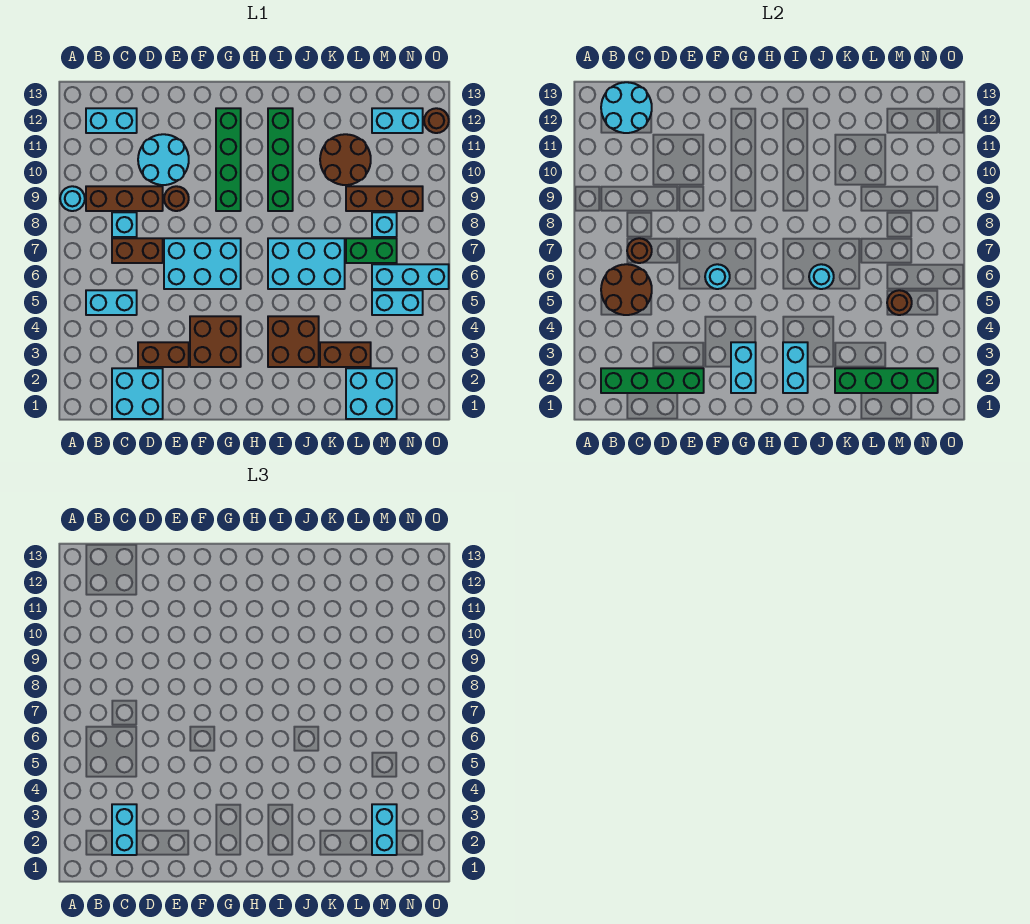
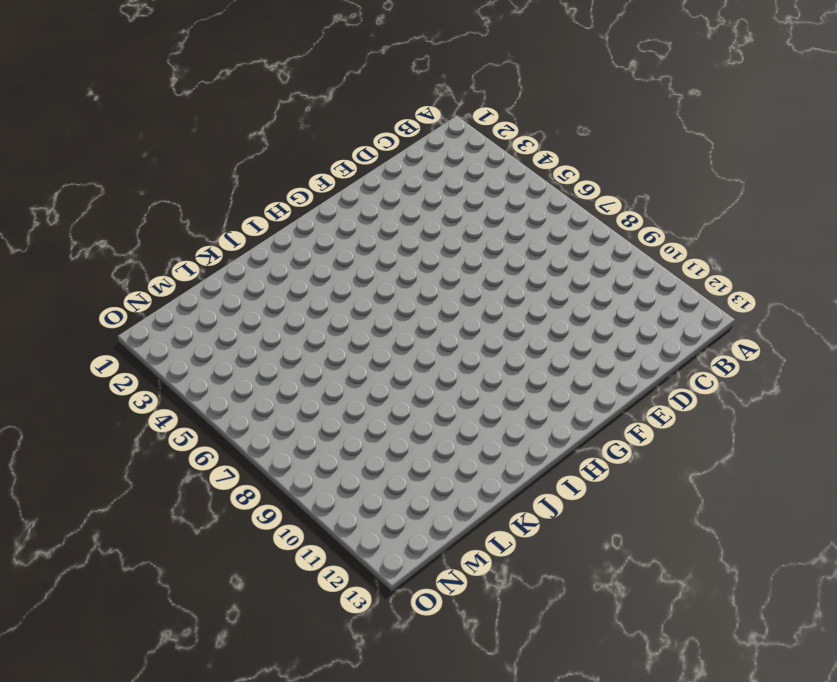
none -> cyan round brick A9 level 1
none -> cyan brick B5:C5 level 1
none -> brown brick B9:D9 level 1
none -> cyan brick B12:C12 level 1

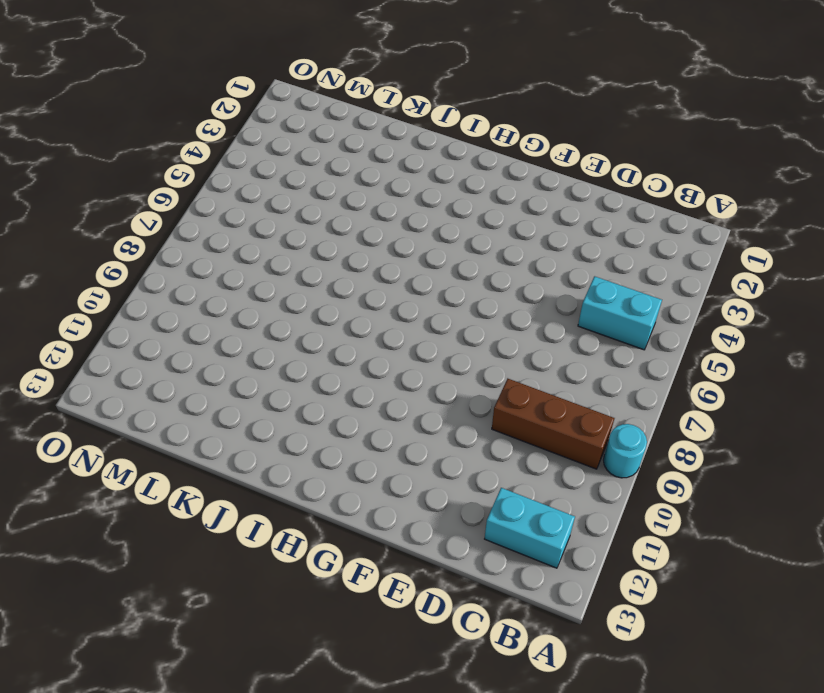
none -> cyan brick C1:D2 level 1
none -> brown brick C7:D7 level 1
none -> cyan brick C8 level 1
none -> brown brick D3:E3 level 1

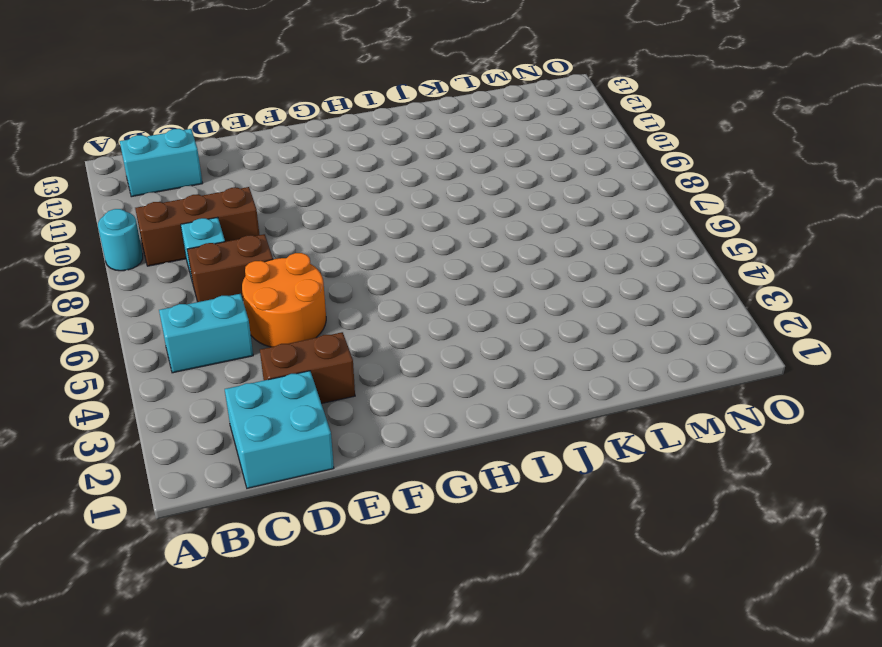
orange round brick D5:E6 level 1 -> cyan brick E6:G7 level 1
none -> cyan round brick D10:E11 level 1
none -> brown round brick E9 level 1
none -> brown brick F3:G4 level 1
none -> green brick G9:G12 level 1

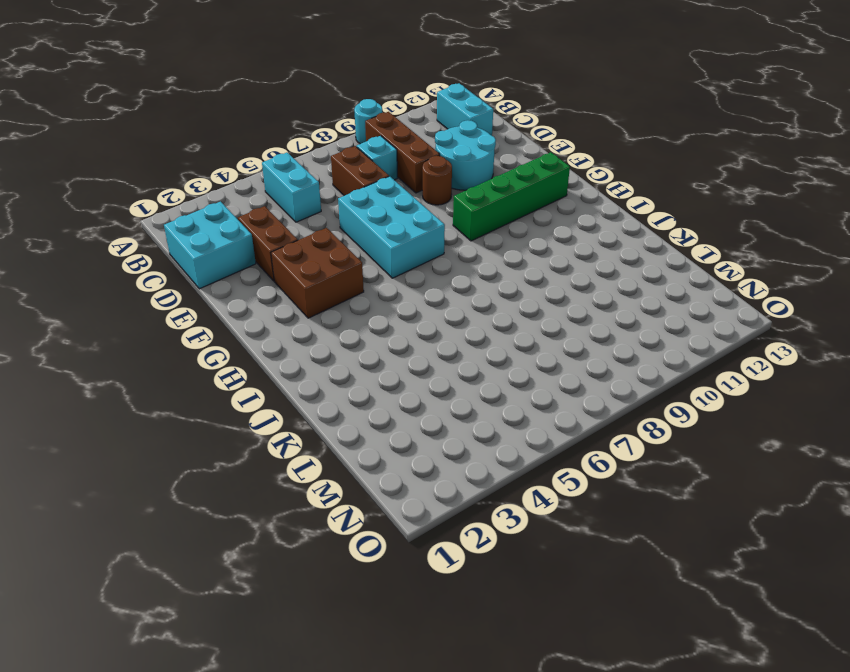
none -> brown brick I3:J4 level 1
none -> cyan brick I6:K7 level 1
none -> green brick I9:I12 level 1
none -> brown brick K3:L3 level 1

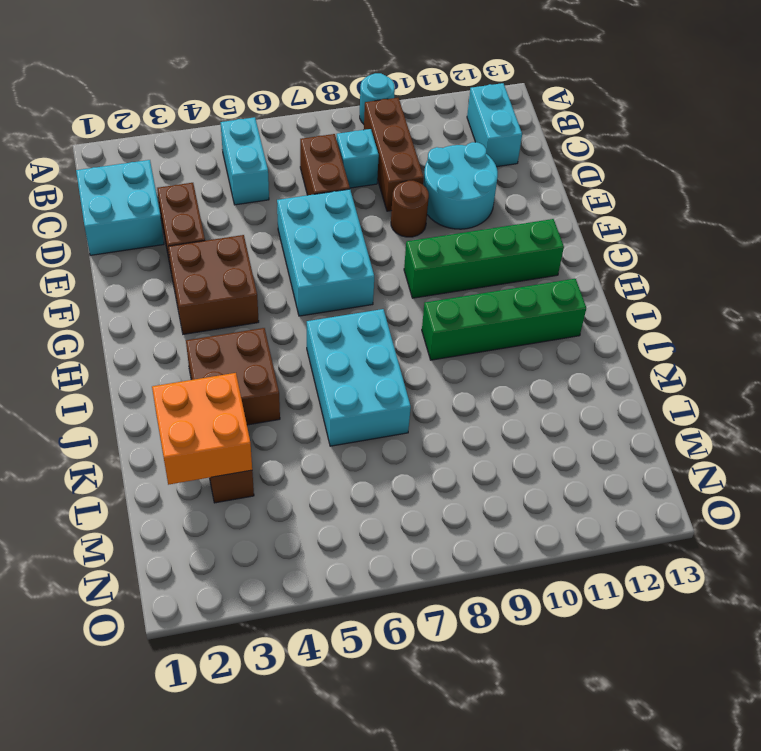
orange brick K2:L3 level 2 -> green brick K2:N2 level 2
none -> brown round brick K10:L11 level 1
none -> cyan brick L1:M2 level 1
none -> green brick L7:M7 level 1
none -> brown brick L9:N9 level 1

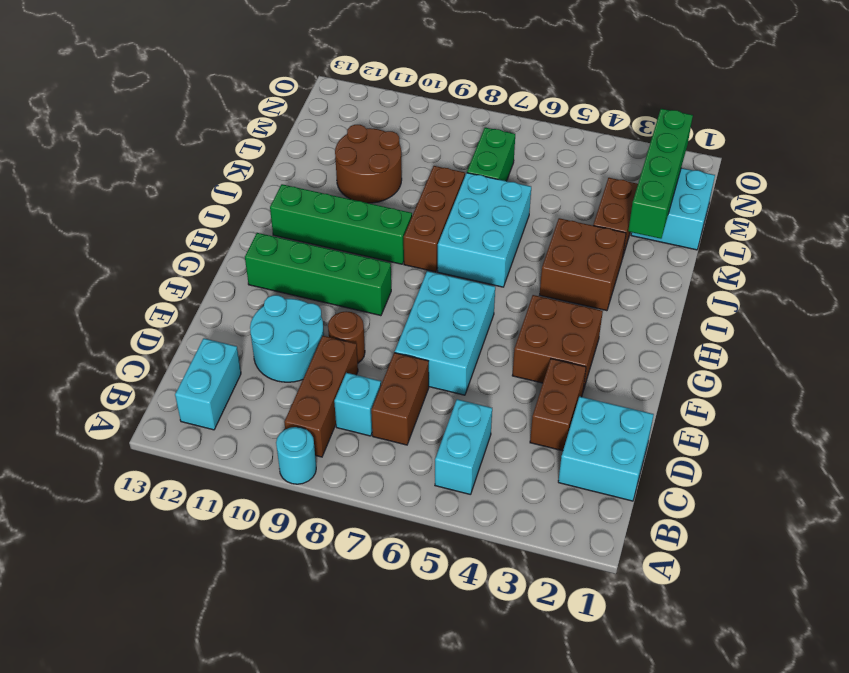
brown brick I8:K8 level 1 -> brown brick L9:N9 level 1
none -> cyan brick M5:N5 level 1
none -> cyan brick M6:O6 level 1
none -> cyan brick M8 level 1
none -> cyan brick M12:N12 level 1

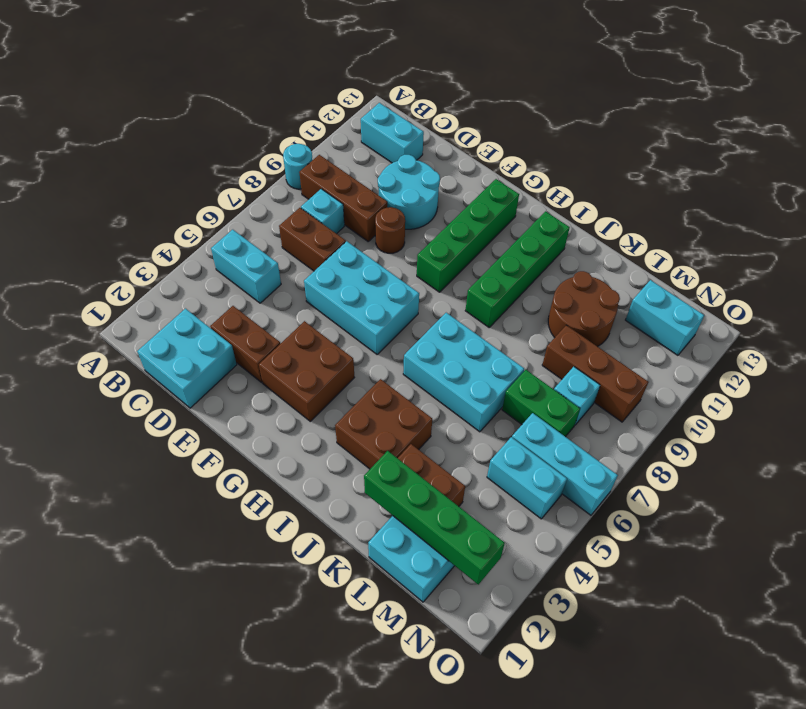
none -> brown round brick O12 level 1
none -> green brick B2:E2 level 2
none -> brown round brick B5:C6 level 2
none -> cyan round brick B12:C13 level 2

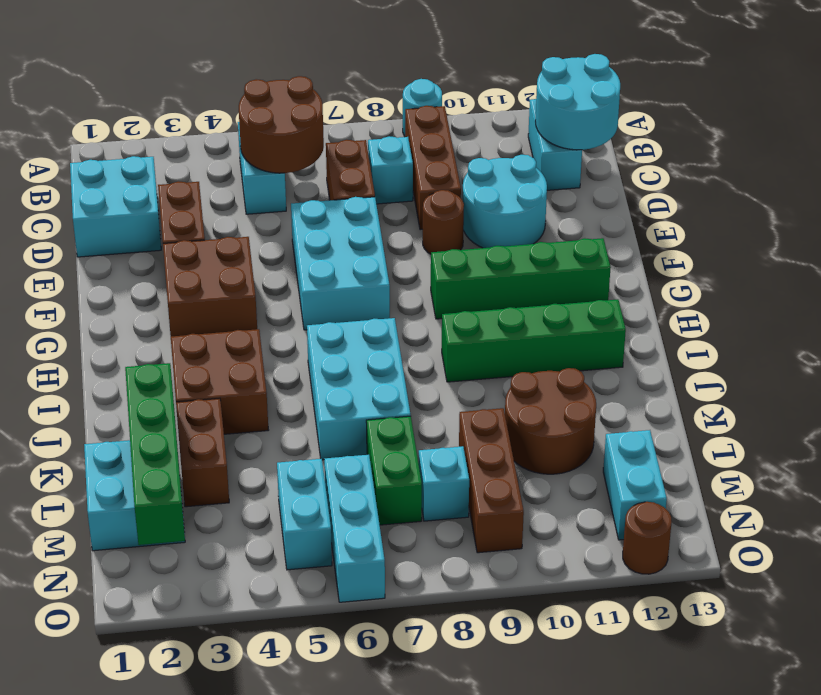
none -> green brick B2:E2 level 2
none -> brown round brick C7 level 2
none -> cyan round brick F6 level 2
none -> cyan brick G2:G3 level 2

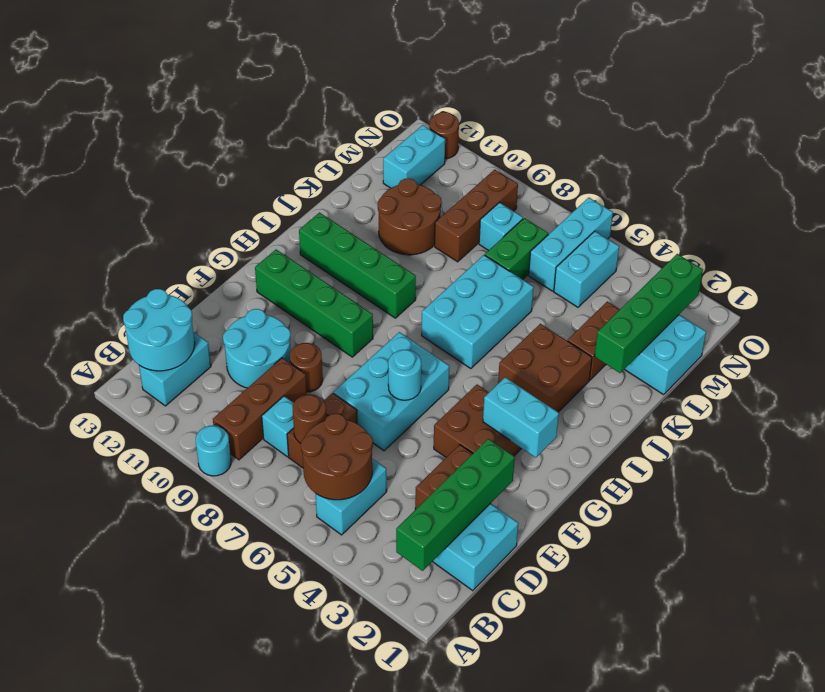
none -> cyan brick I2:I3 level 2
none -> cyan round brick J6 level 2
none -> brown round brick M5 level 2
none -> cyan brick C2:C3 level 3

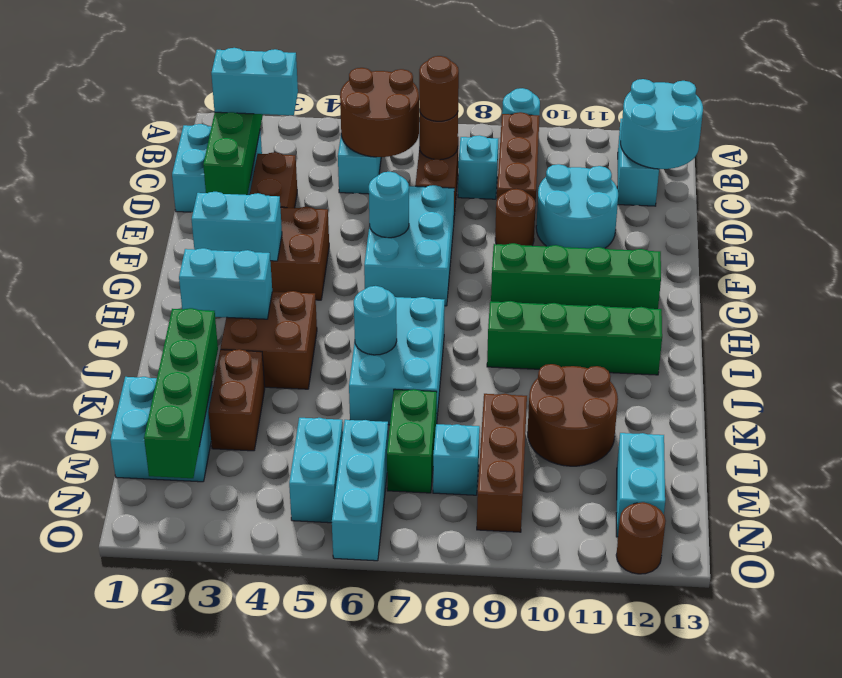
brown round brick C7 level 3 -> brown round brick M5 level 2
none -> cyan brick M2:M3 level 3

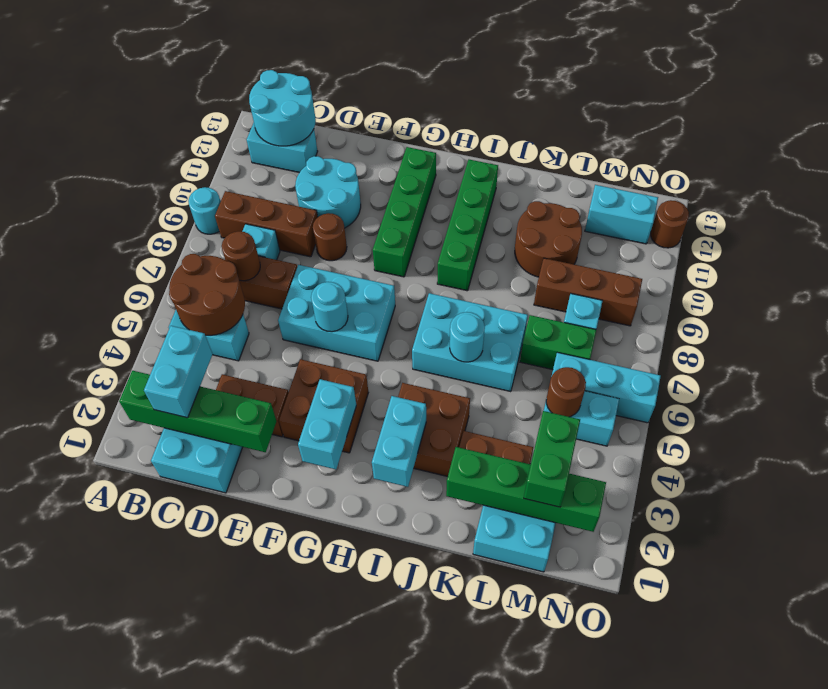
green brick M2:M3 level 3 -> cyan brick M2:M3 level 3

